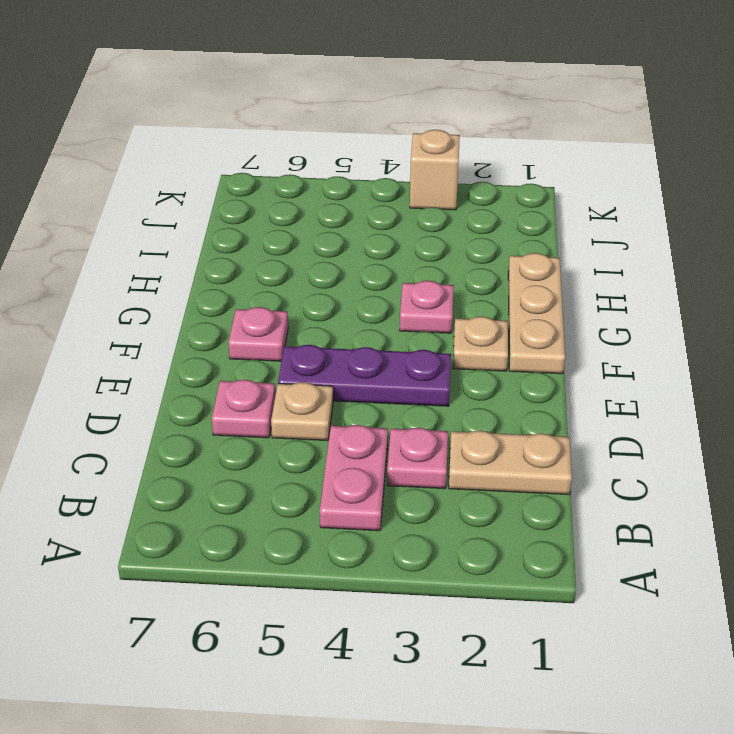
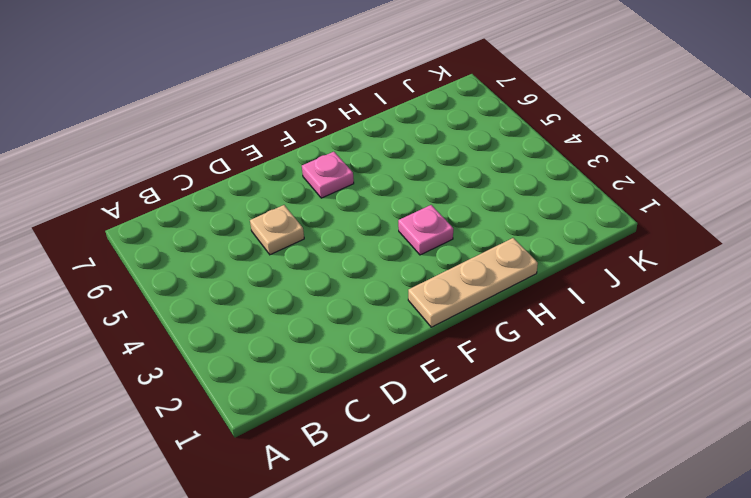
none -> pink plate B4:C4 level 1
none -> tan plate C1:C2 level 1

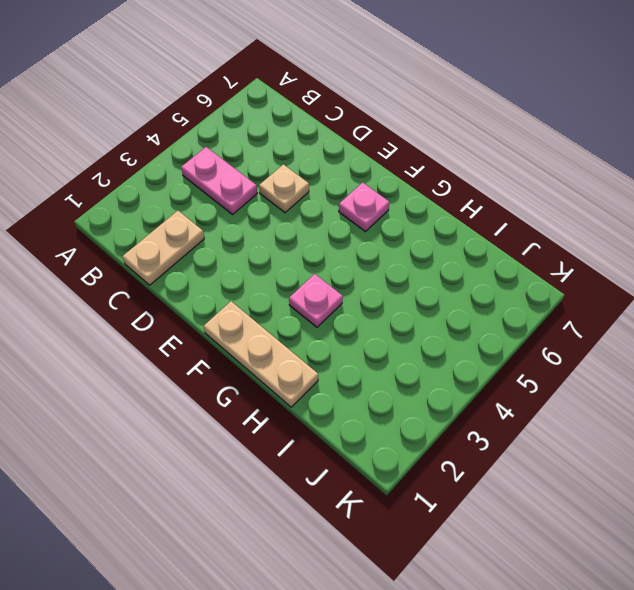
none -> pink plate C3 level 1
none -> pink plate D6 level 1

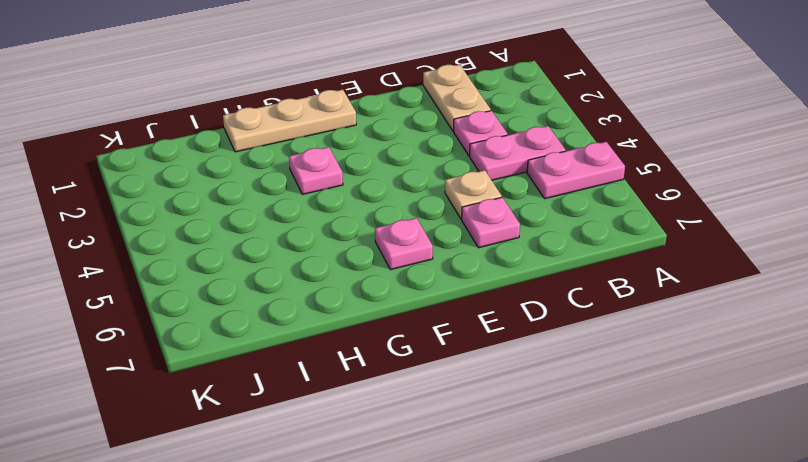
pink plate A5:B5 level 1 -> none
none -> purple plate E3:E5 level 1
none -> tan plate F2 level 1

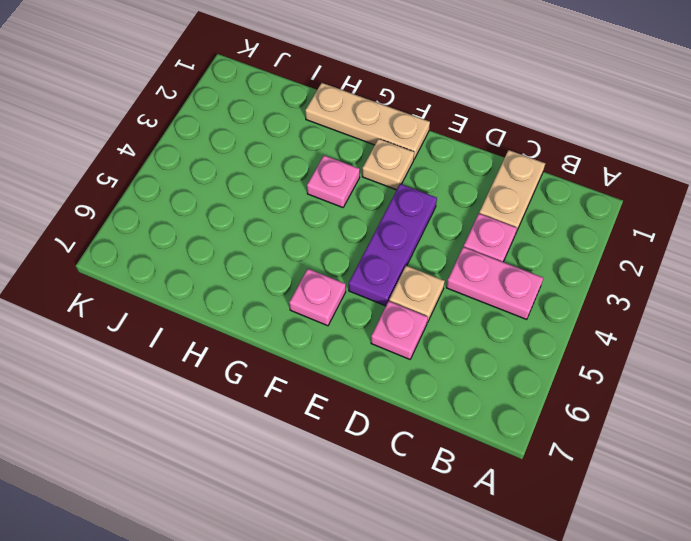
none -> tan brick K3 level 1

